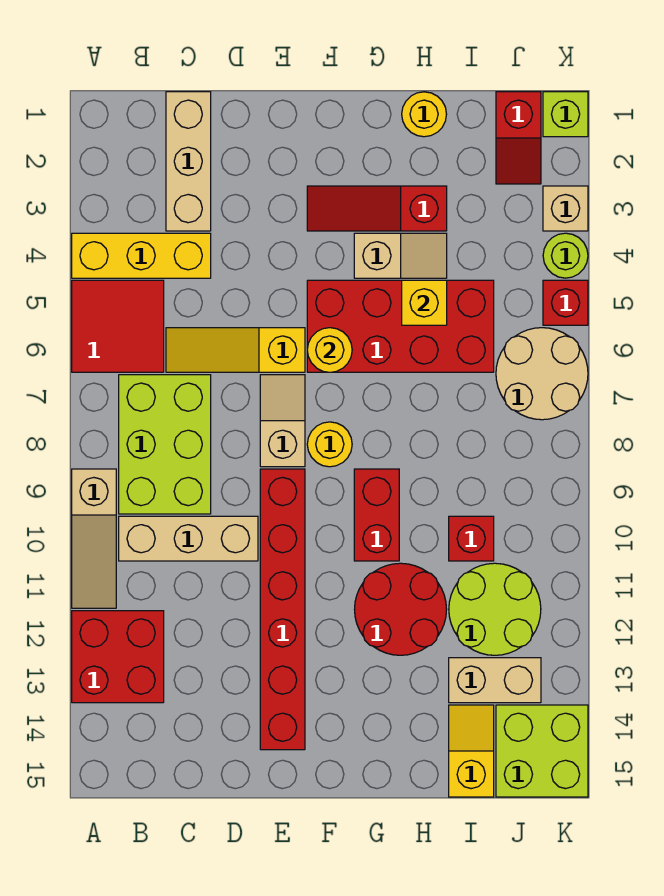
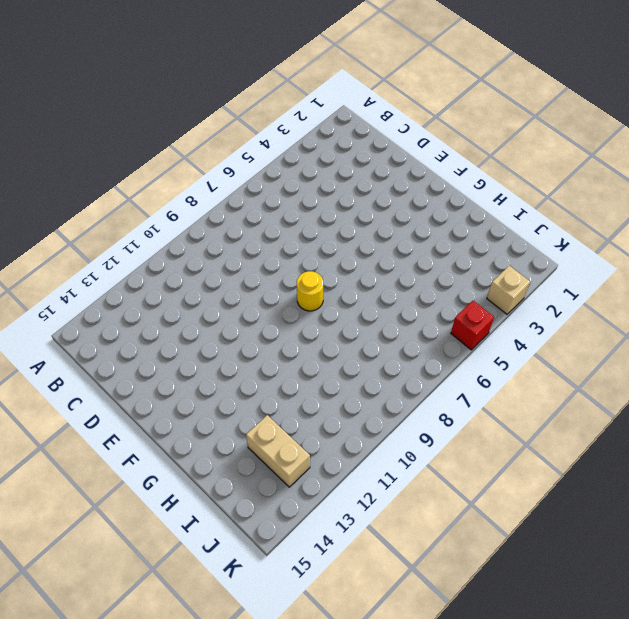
none -> yellow brick A4:C4 level 1
none -> red tile A5:B6 level 1
none -> tan slope A9:A11 level 1 top 9
none -> red brick A12:B13 level 1

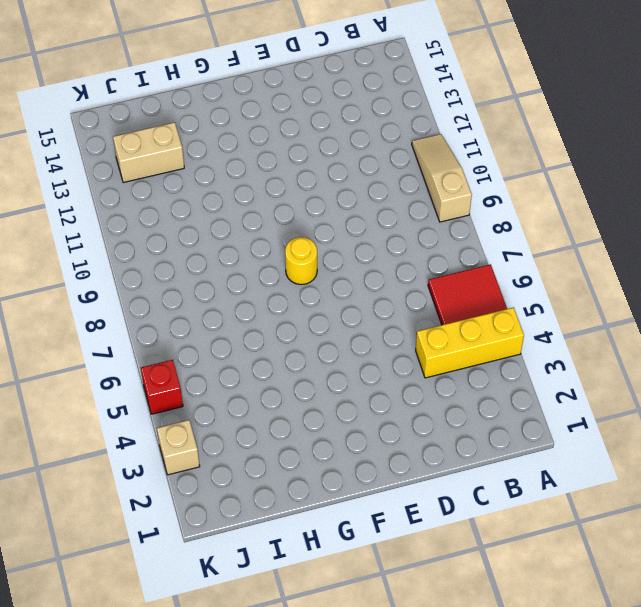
none -> red brick A12:B13 level 1
none -> lime brick B7:C9 level 1
none -> tan brick B10:D10 level 1
none -> tan brick C1:C3 level 1

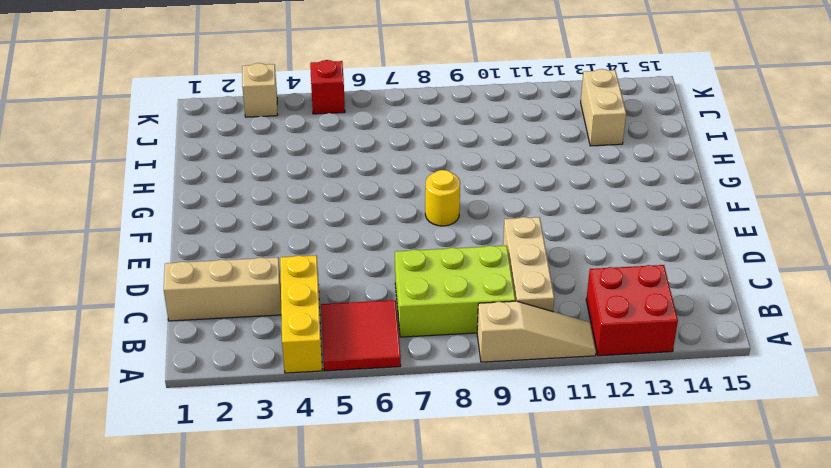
none -> yellow slope C6:E6 level 1 top E
none -> tan slope E7:E8 level 1 top 8
none -> red brick E9:E14 level 1
none -> red slope F3:H3 level 1 top H

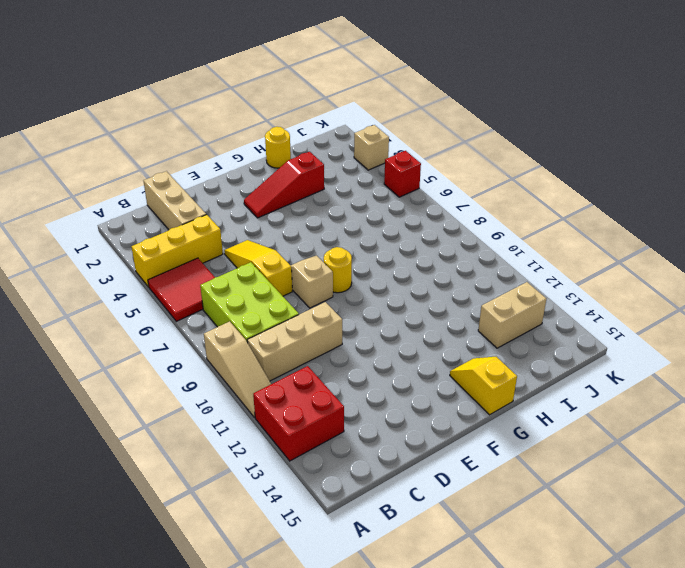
yellow slope D5:D7 level 1 top 7 -> yellow slope C6:E6 level 1 top E
yellow slope G14:G15 level 1 top 15 -> yellow slope I14:I15 level 1 top 15
none -> red brick E9:E14 level 1
none -> red brick F5:I6 level 1
none -> tan slope G4:H4 level 1 top G
none -> red brick G9:G10 level 1

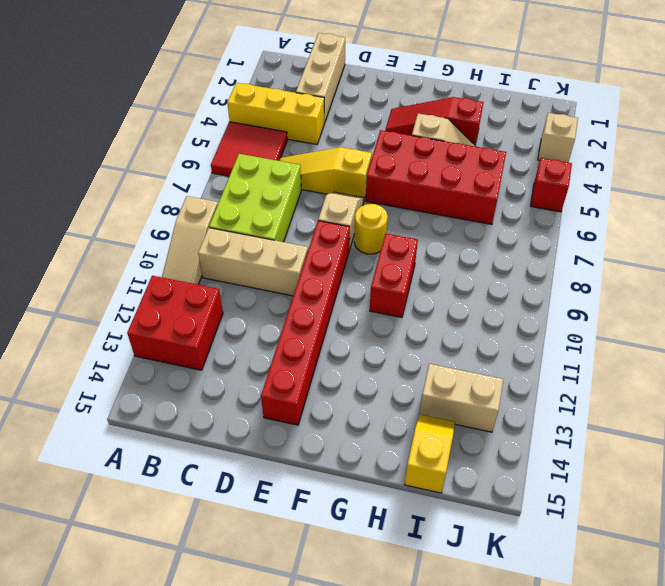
none -> red round brick G11:H12 level 1
none -> yellow round brick H1 level 1
none -> red brick I10 level 1
none -> lime round brick I11:J12 level 1

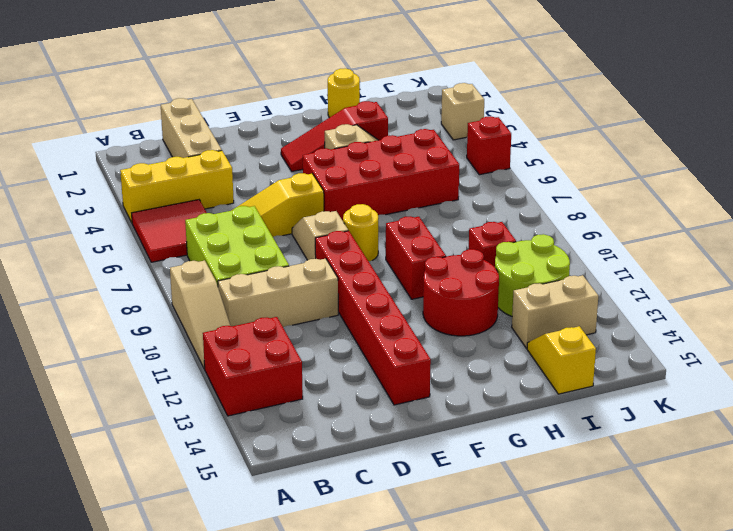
none -> red slope J1:J2 level 1 top 1
none -> tan round brick J6:K7 level 1
none -> lime brick J14:K15 level 1
none -> lime brick K1 level 1

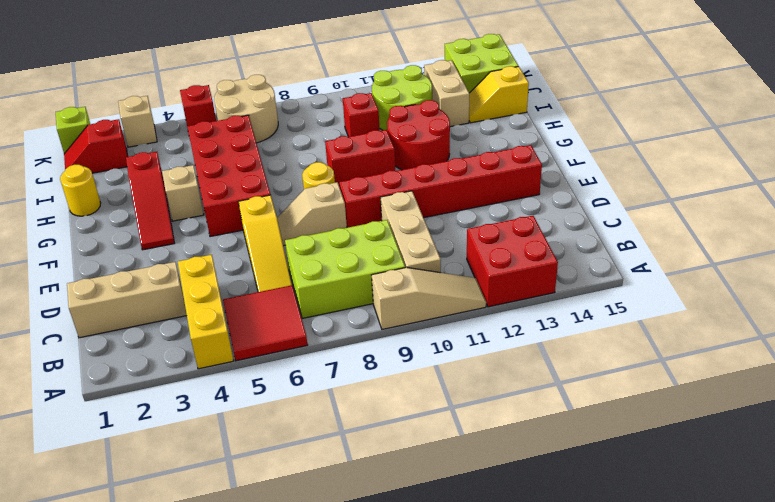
red slope J1:J2 level 1 top 2 -> red slope J1:J2 level 1 top 1
none -> lime round brick K4 level 1
none -> yellow round brick F6 level 2
none -> yellow brick H5 level 2

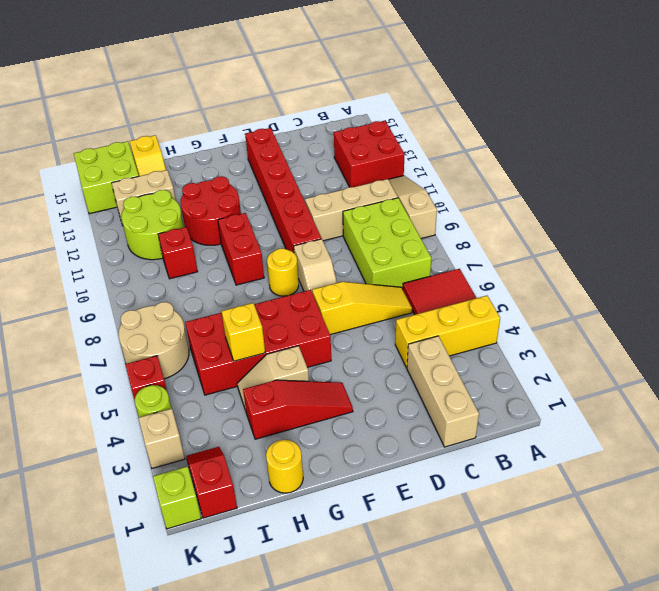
none -> yellow round brick F6 level 2

